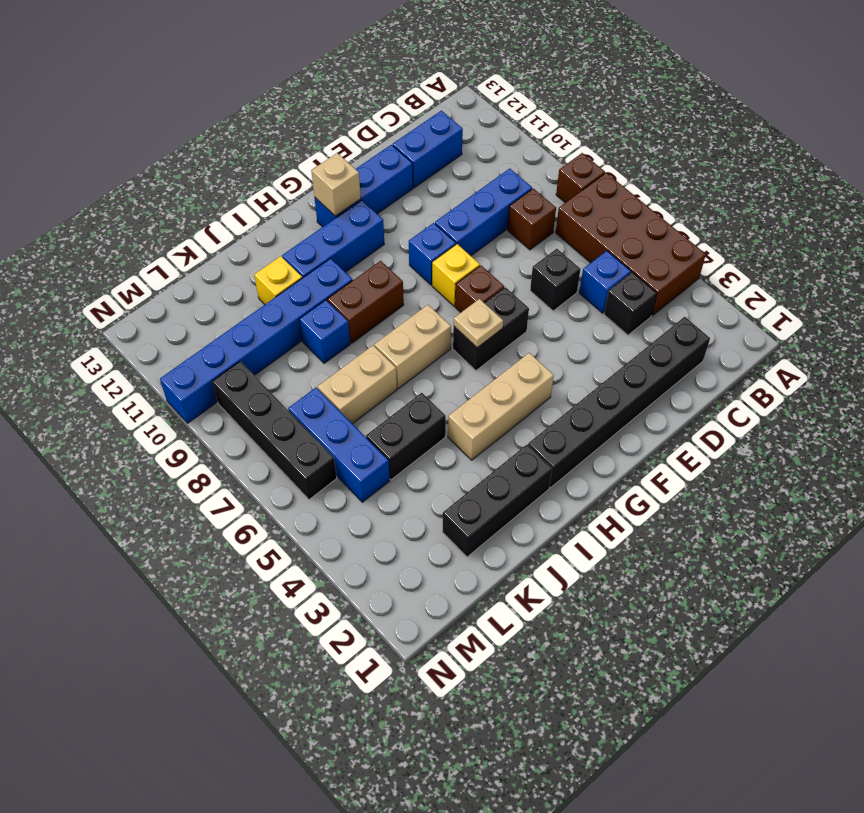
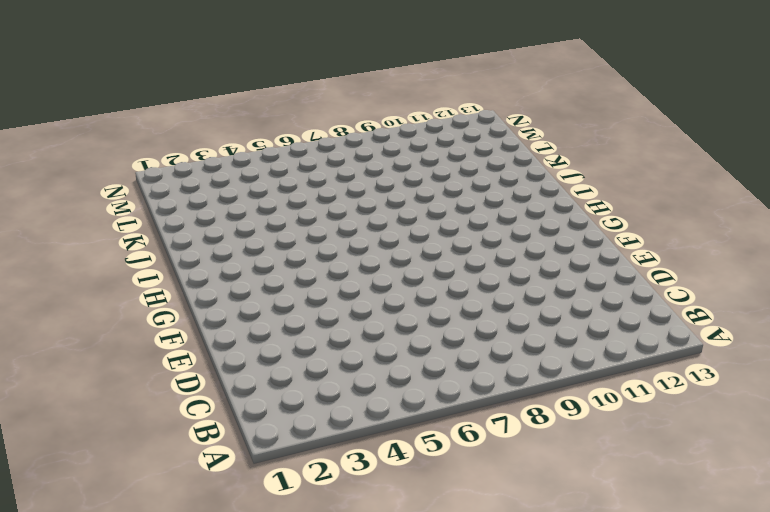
none -> brown brick A4:B7 level 1
none -> brown brick A8 level 1
none -> black brick C2:H2 level 1

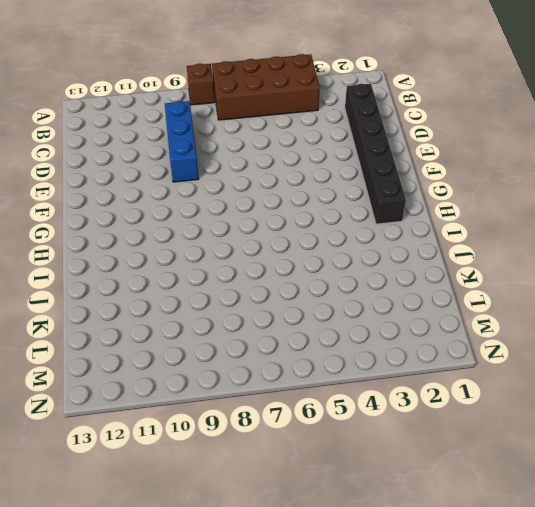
none -> black brick C4 level 1
none -> blue brick C5 level 1
none -> brown brick C8 level 1

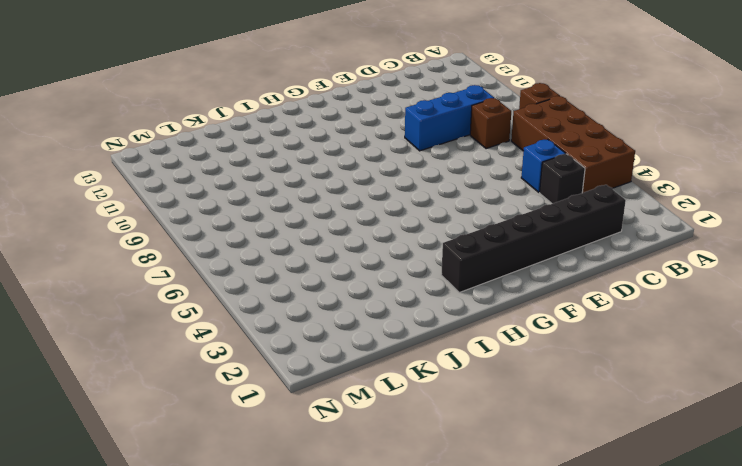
none -> blue brick C12:D12 level 1
none -> black brick D6 level 1
none -> blue brick E12:G12 level 1

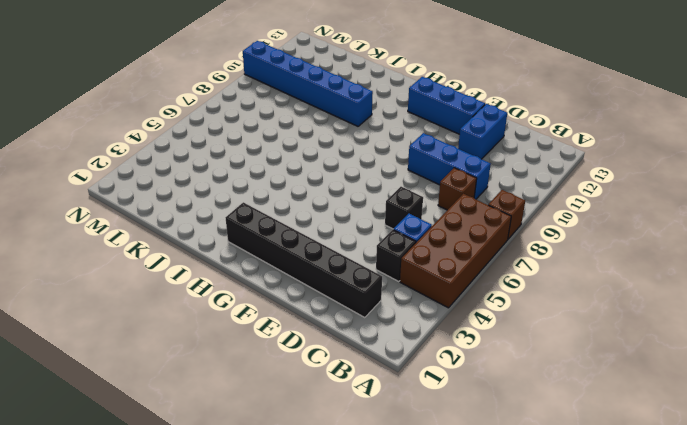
blue brick D11:D12 level 1 -> blue brick C12:D12 level 1
none -> black brick F6:G6 level 1
none -> brown brick F7 level 1
none -> yellow brick F8 level 1

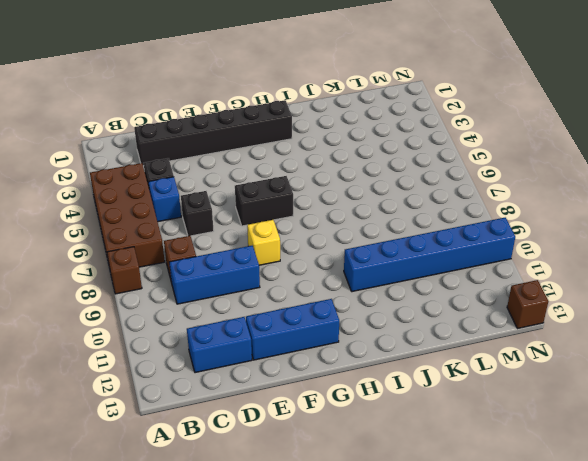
brown brick N13 level 1 -> brown brick F7 level 1
none -> blue brick F9 level 1
none -> tan brick G4:I4 level 1
none -> blue brick G11:I11 level 1

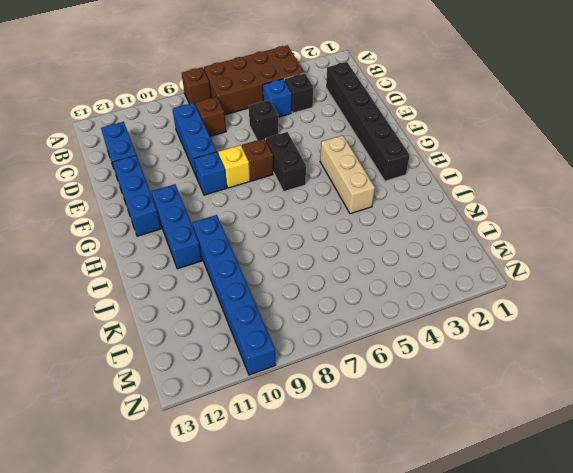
none -> tan brick H7:I7 level 1
none -> brown brick H9:I9 level 1
none -> black brick I2:K2 level 1

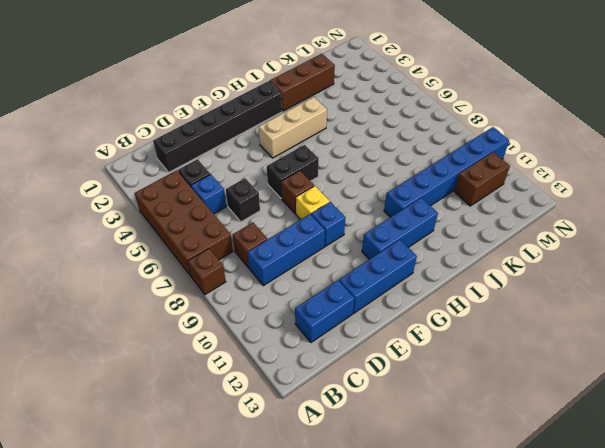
brown brick I2:K2 level 1 -> black brick I2:K2 level 1
brown brick L11:M11 level 1 -> brown brick H9:I9 level 1
none -> tan brick H7:I7 level 1
none -> black brick J5:K5 level 1
none -> tan brick J7:K7 level 1

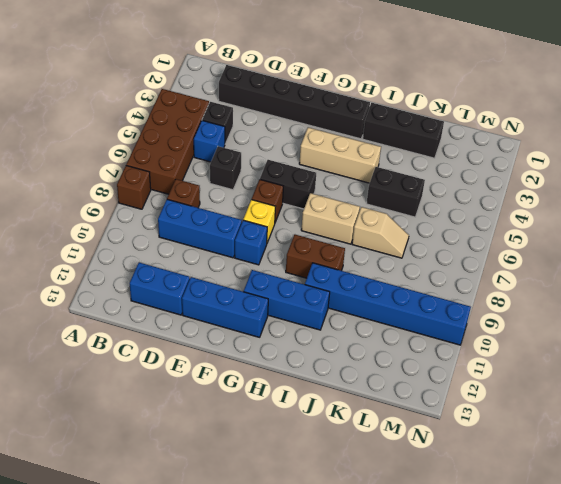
tan slope J7:K7 level 1 top J -> tan brick J7:K7 level 1
none -> blue brick J9 level 1
none -> yellow brick J11 level 1
none -> blue brick L5:L7 level 1

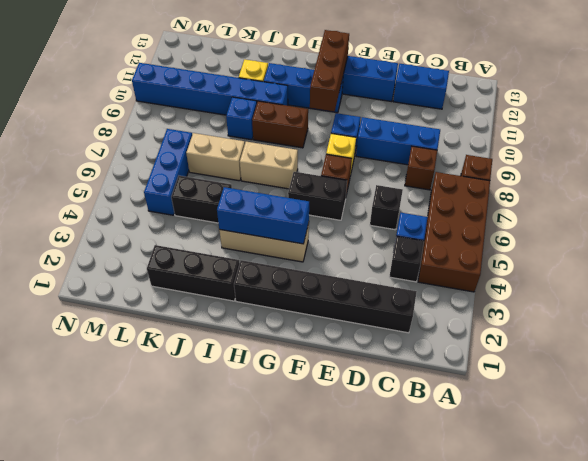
blue brick G4:I4 level 2 -> none
brown brick G10:G12 level 2 -> tan brick G12 level 2
none -> black brick M6:M9 level 1
none -> tan plate G6 level 2

